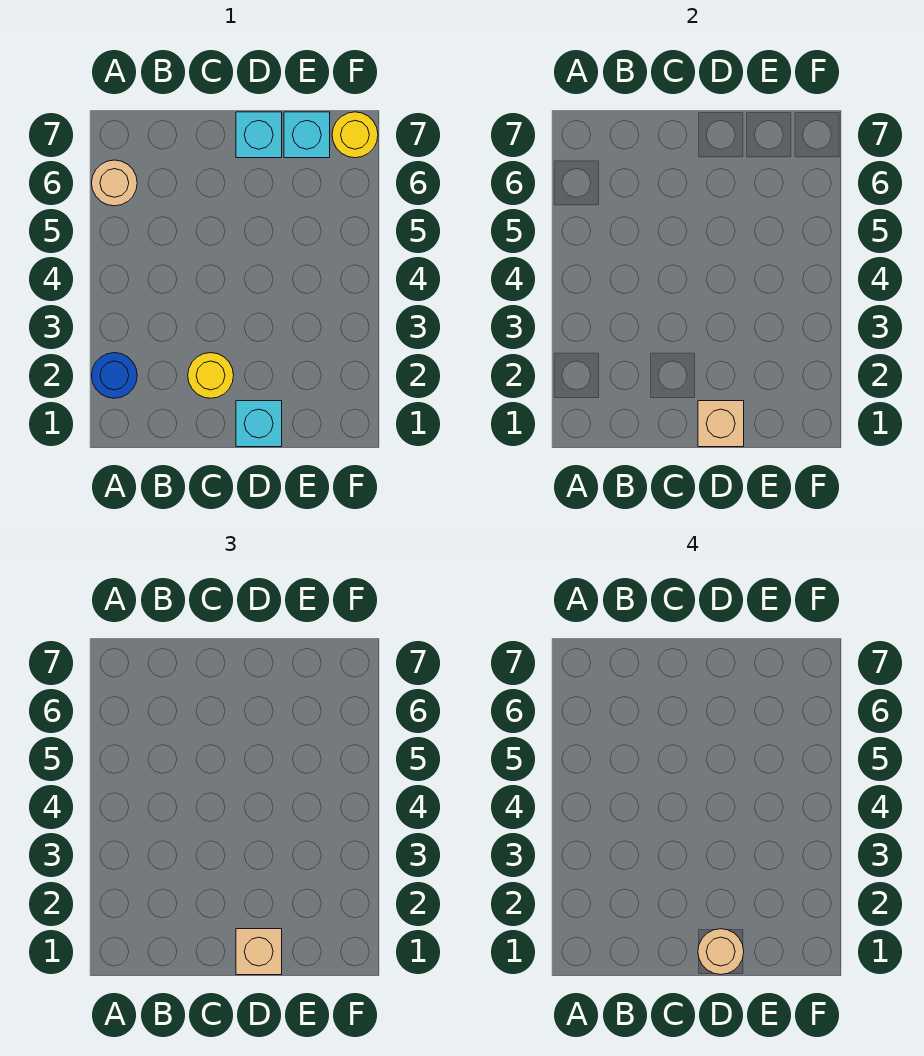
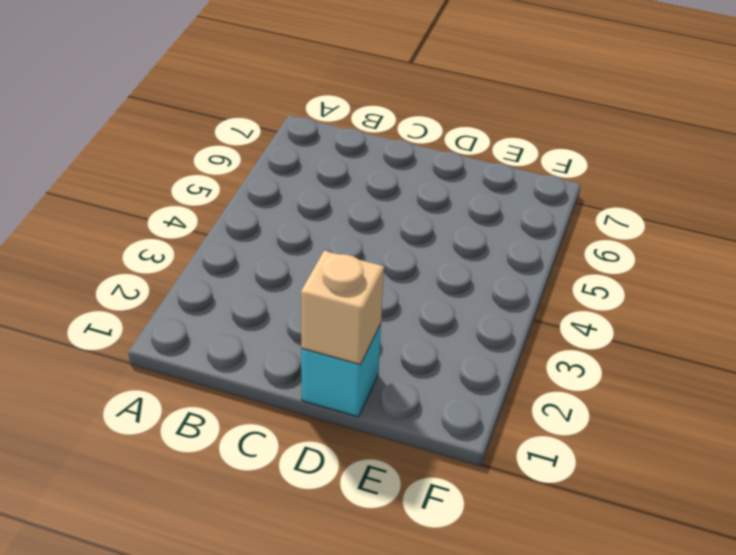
none -> blue round brick A2 level 1
none -> tan round brick A6 level 1

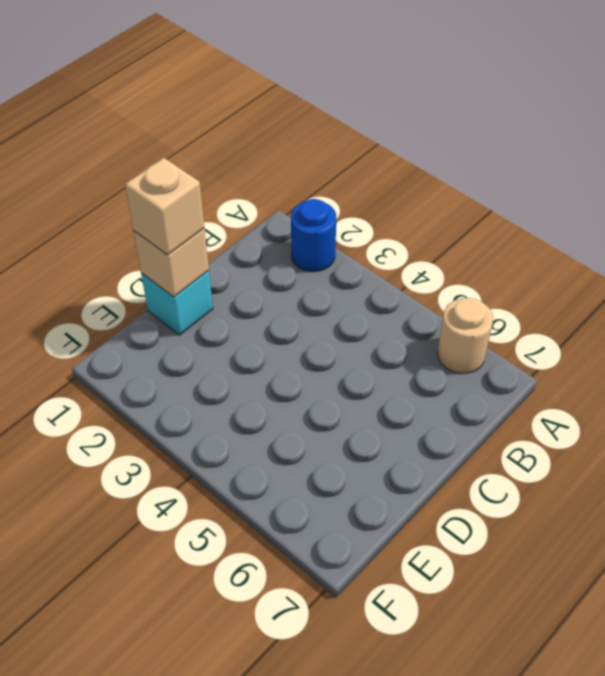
none -> yellow round brick C2 level 1
none -> cyan brick D7 level 1

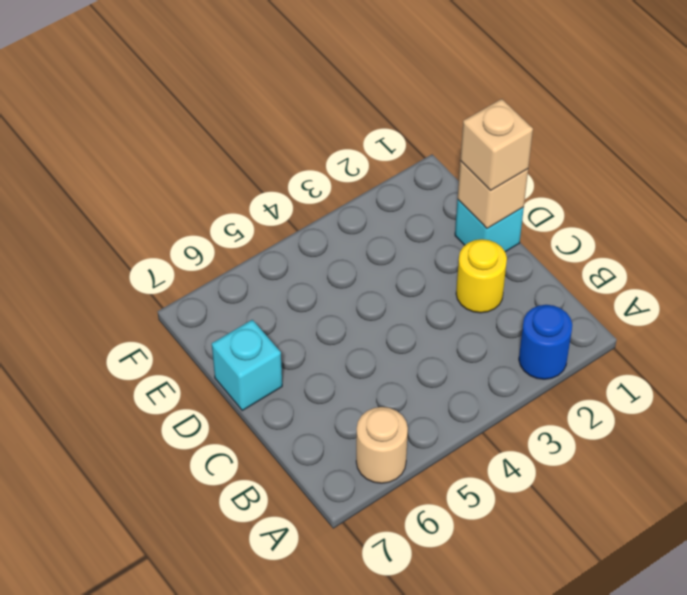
none -> cyan brick E7 level 1
none -> yellow round brick F7 level 1

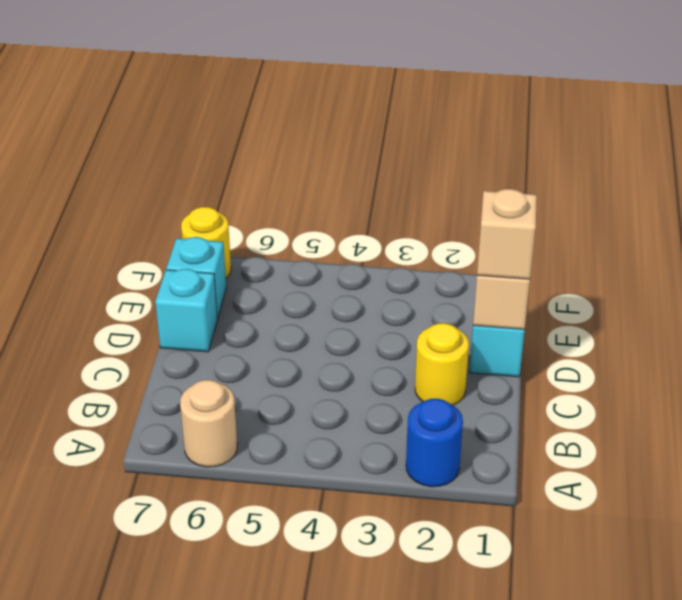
none -> tan round brick D1 level 4

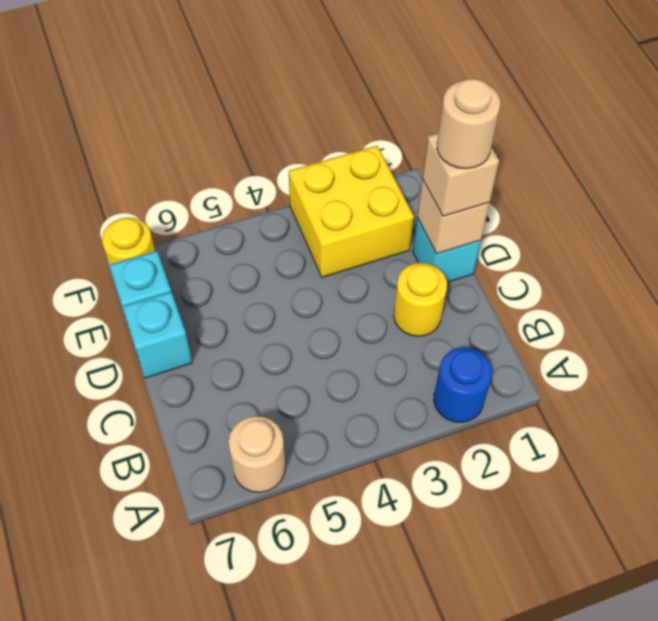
yellow brick E2:F3 level 1 -> none

